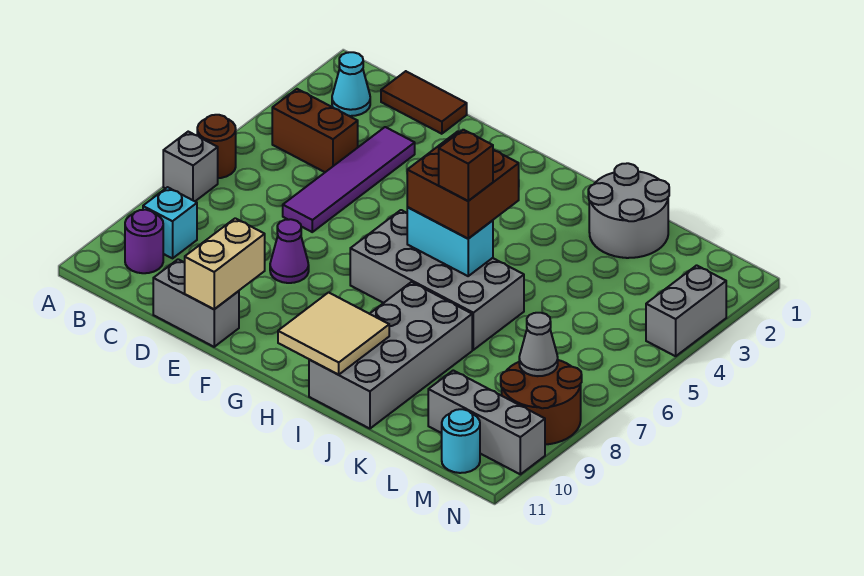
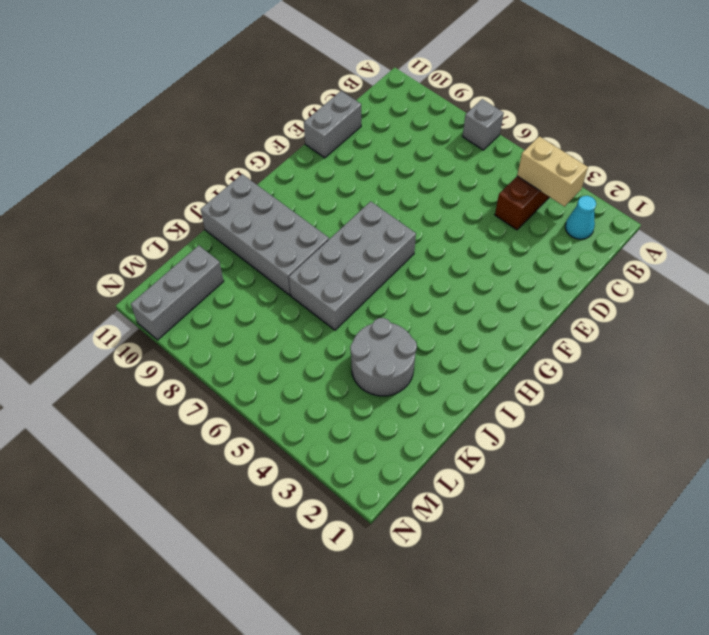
tan brick B3:B4 level 2 -> tan brick E10:E11 level 2
grey round brick J3:K4 level 1 -> grey round brick J1:K2 level 1
none -> brown round brick A6 level 1
none -> cyan brick B9 level 1
none -> purple round brick B10 level 1

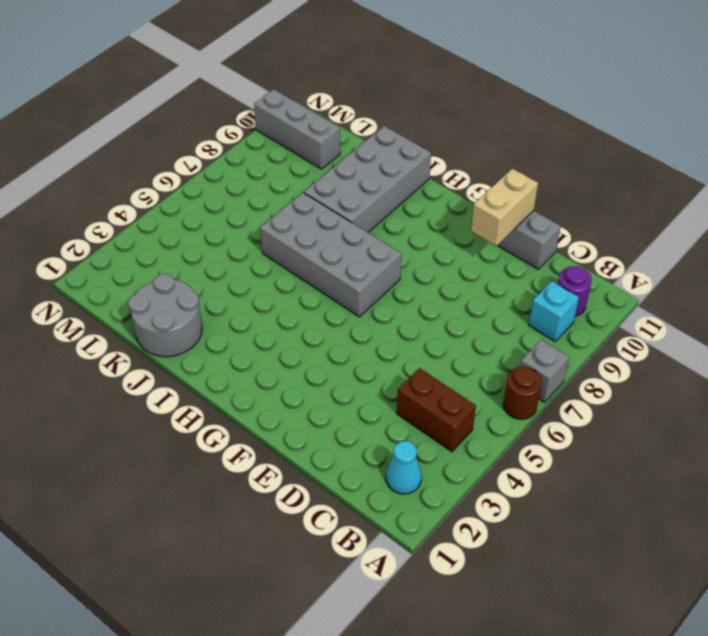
none -> brown tile C1:D1 level 1
none -> purple tile D3:D6 level 1
none -> purple cone E8 level 1

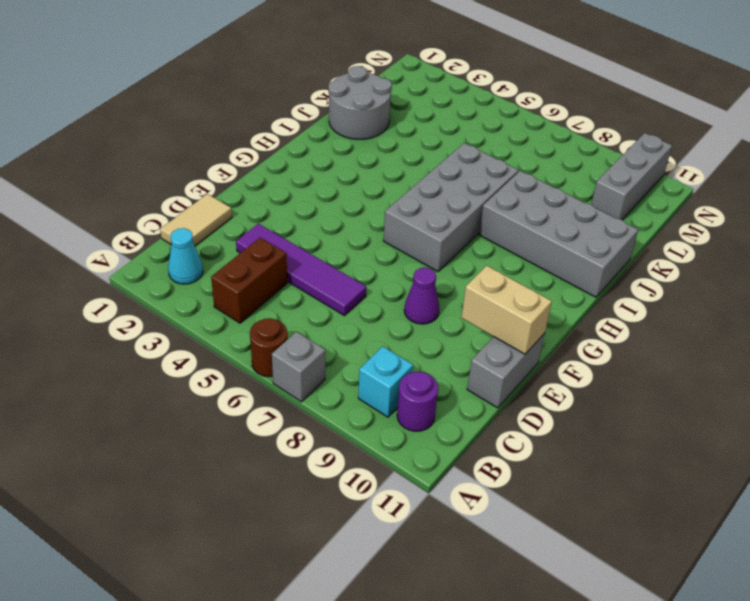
tan tile C1:D1 level 1 -> brown tile C1:D1 level 1
none -> brown round brick M8:N9 level 1
none -> cyan round brick M11 level 1
none -> grey brick N3:N4 level 1

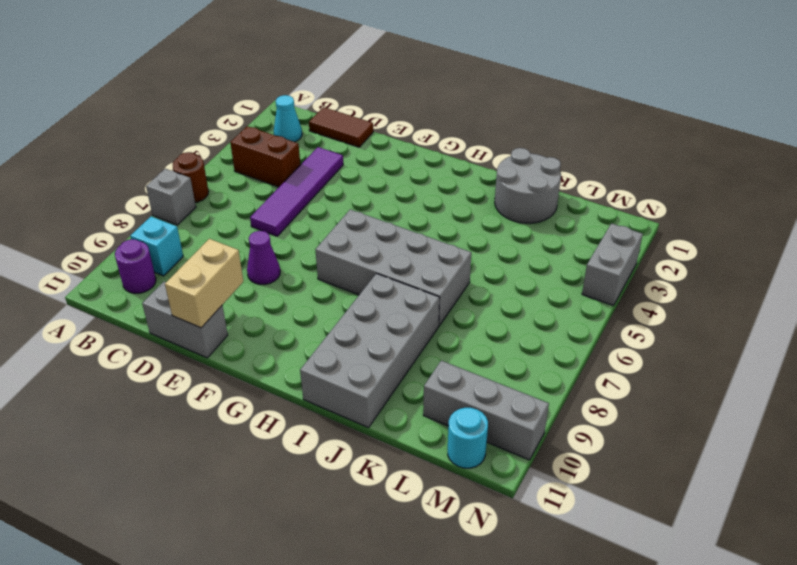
none -> brown round brick M8:N9 level 1
none -> cyan brick H6:I6 level 2
none -> tan tile H10:I11 level 2

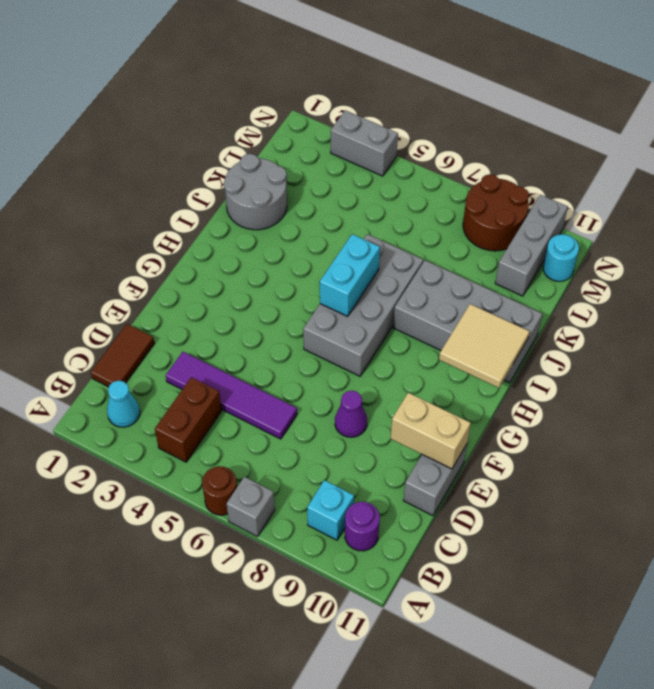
none -> grey cone M8 level 2
none -> brown brick H5:I6 level 3
none -> brown brick I6 level 4

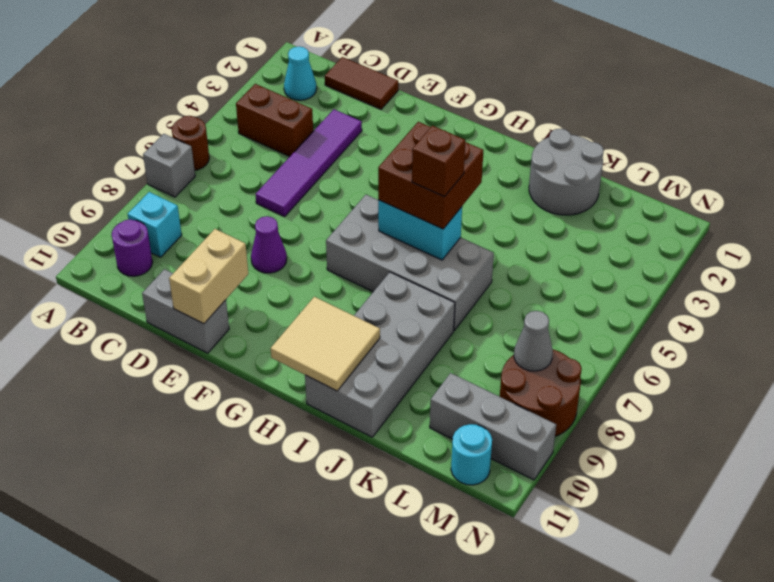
none -> grey brick N3:N4 level 1

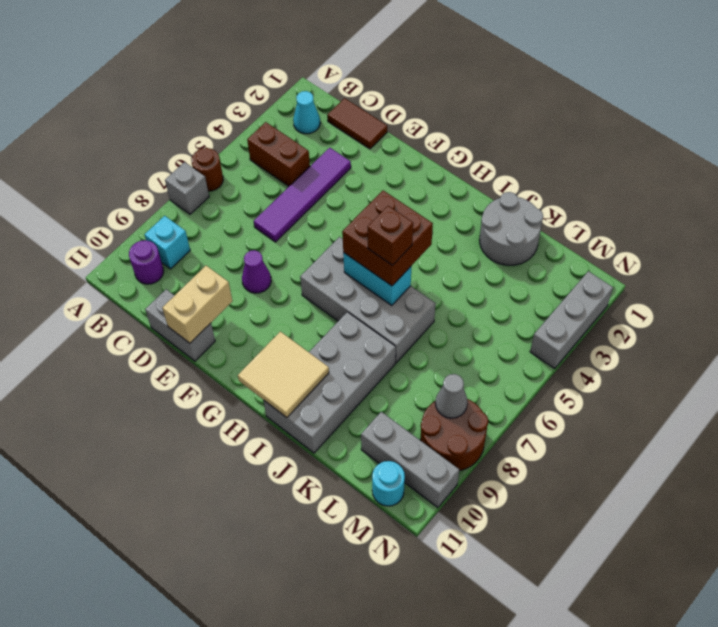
grey brick N2:N4 level 1 -> grey brick N3:N4 level 1

